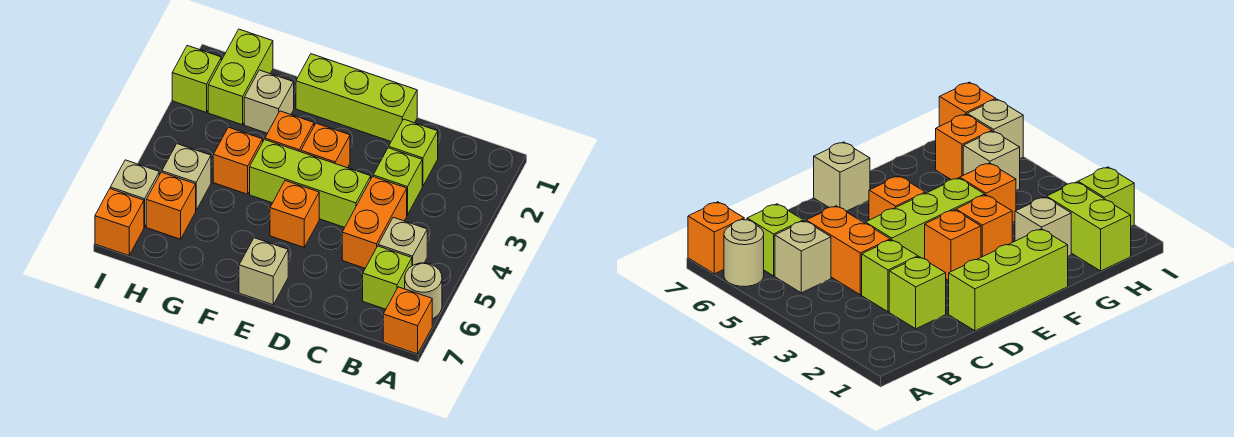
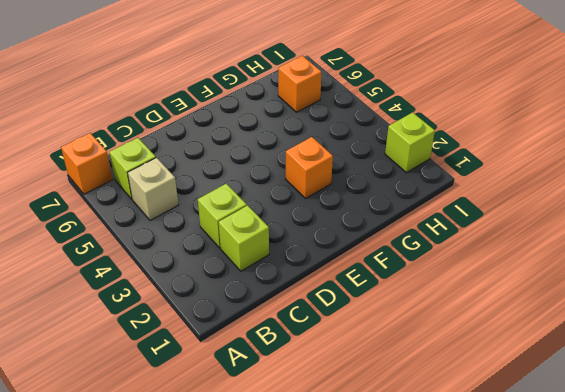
none -> tan round brick A6 level 1
none -> orange brick C4:C5 level 1
none -> lime brick D1:F1 level 1

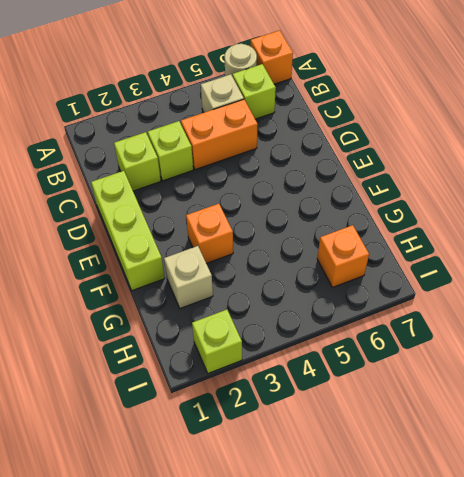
none -> lime brick D4:F4 level 1
none -> orange brick E3 level 1
none -> orange brick E5 level 1

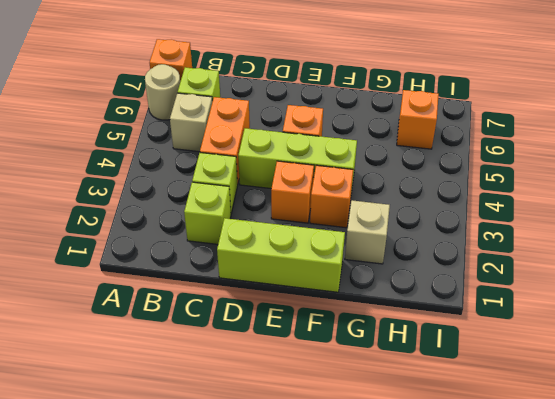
none -> tan brick E7 level 1
none -> orange brick G4 level 1
none -> lime brick H1:H2 level 1

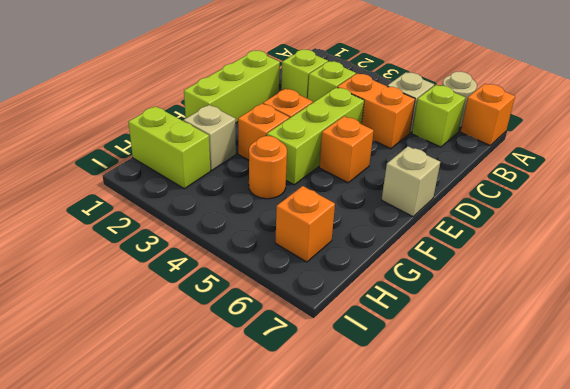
orange round brick G4 level 1 -> orange brick G4 level 1
none -> tan brick H5 level 1
none -> lime brick I2 level 1
none -> tan brick I6 level 1

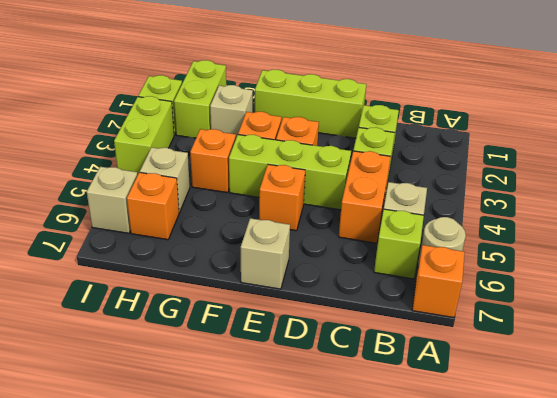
lime brick I3:I4 level 1 -> none
none -> orange brick I7 level 1

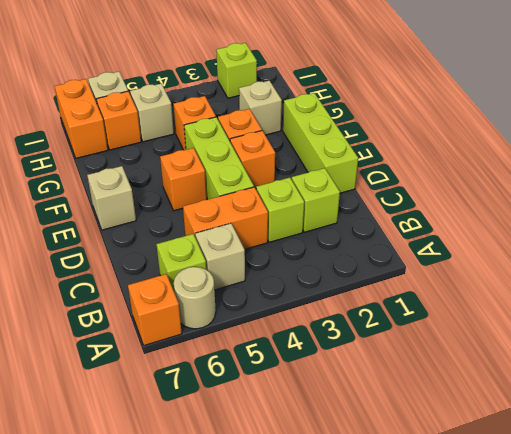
orange brick H7:I7 level 1 -> orange brick I7 level 1
none -> lime brick H1:H2 level 1

